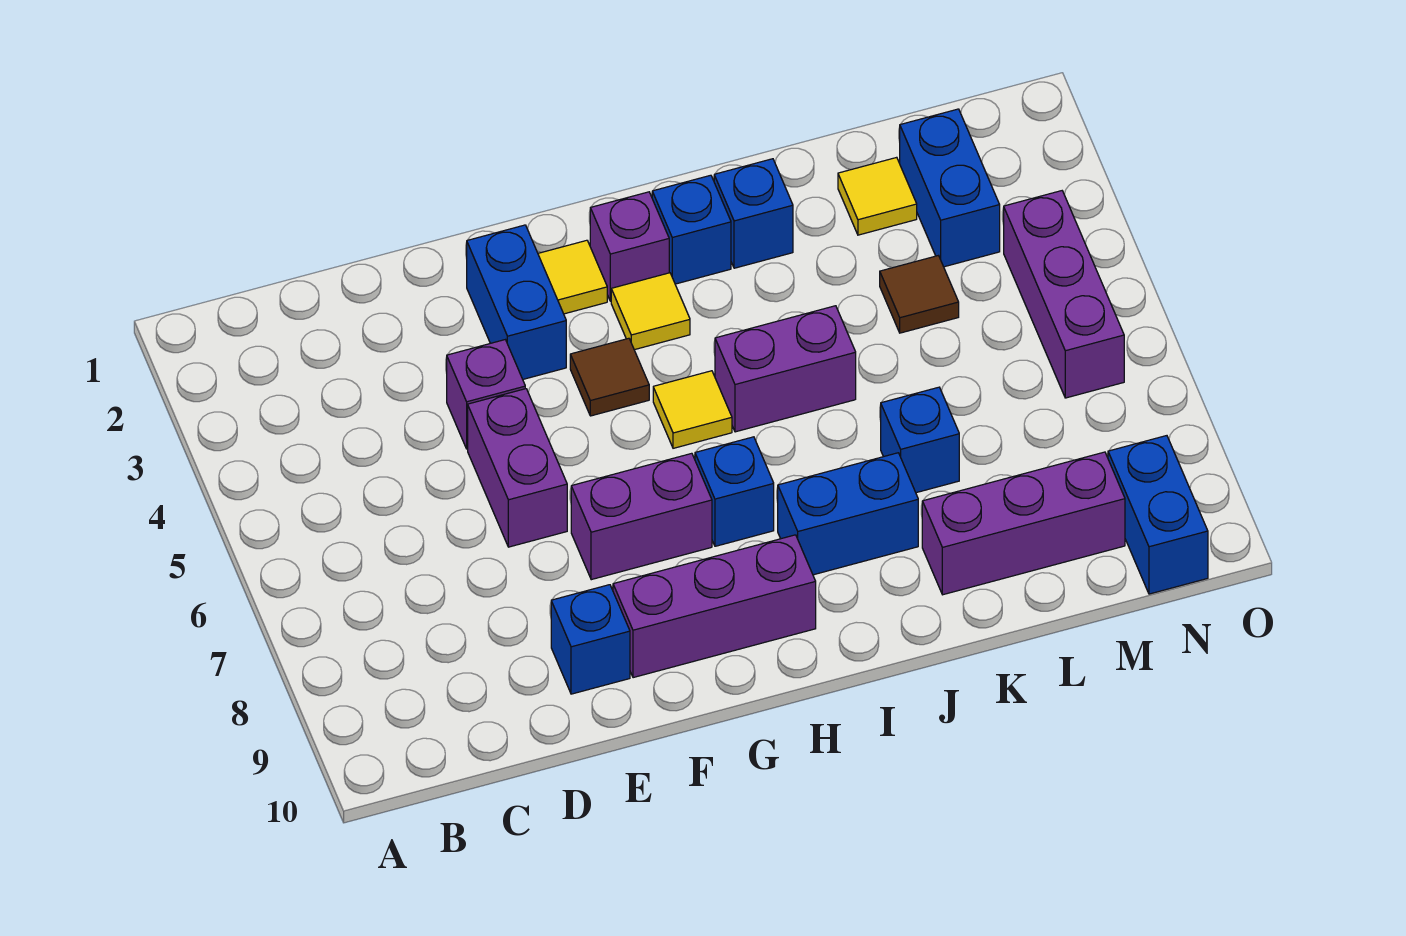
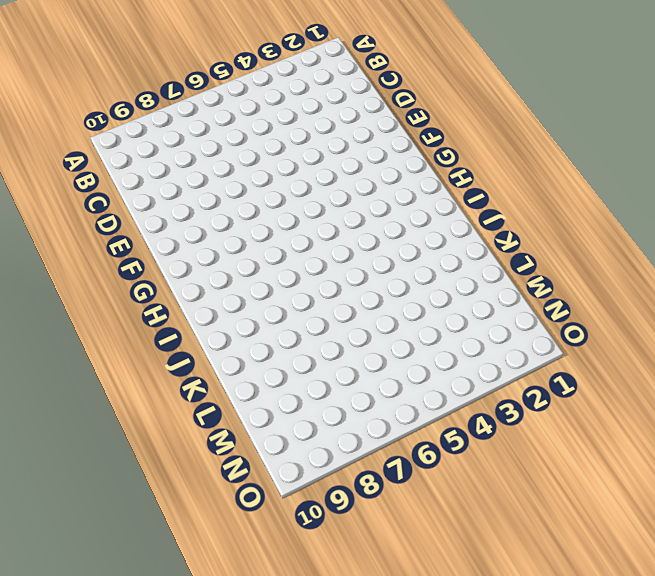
none -> purple brick E4 level 1
none -> purple brick E5:E6 level 1
none -> blue brick E9 level 1

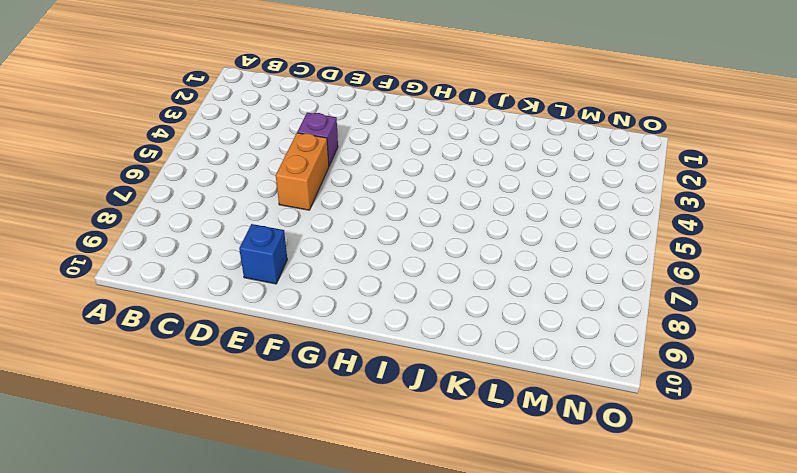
orange brick E5:E6 level 1 -> purple brick E5:E6 level 1
none -> blue brick F2:F3 level 1
none -> purple brick F7:G7 level 1
none -> purple brick F9:H9 level 1

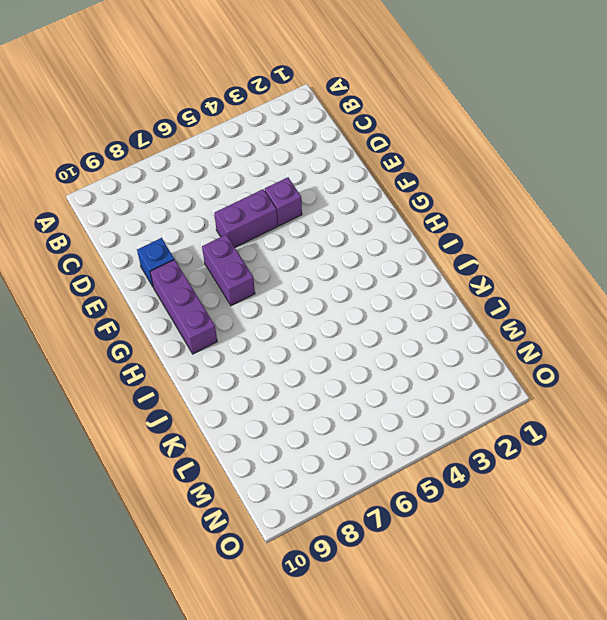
none -> blue brick F2:F3 level 1
none -> yellow tile G2 level 1
none -> brown tile G4 level 1

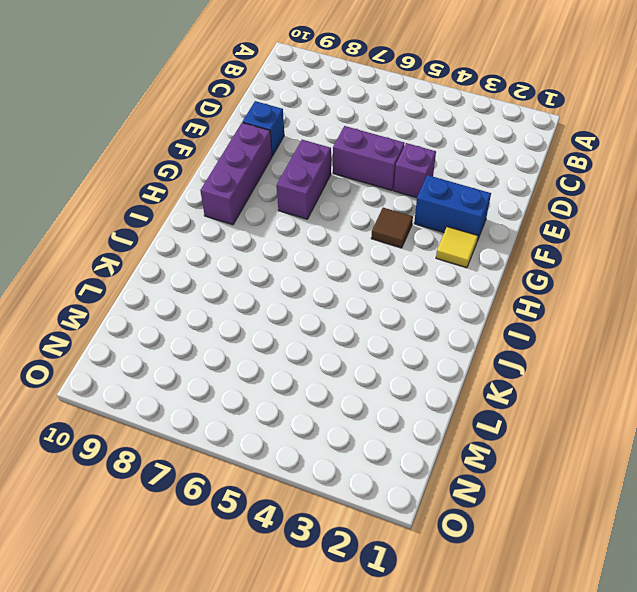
none -> purple brick H2 level 1
none -> yellow tile H3 level 1
none -> yellow tile H5 level 1

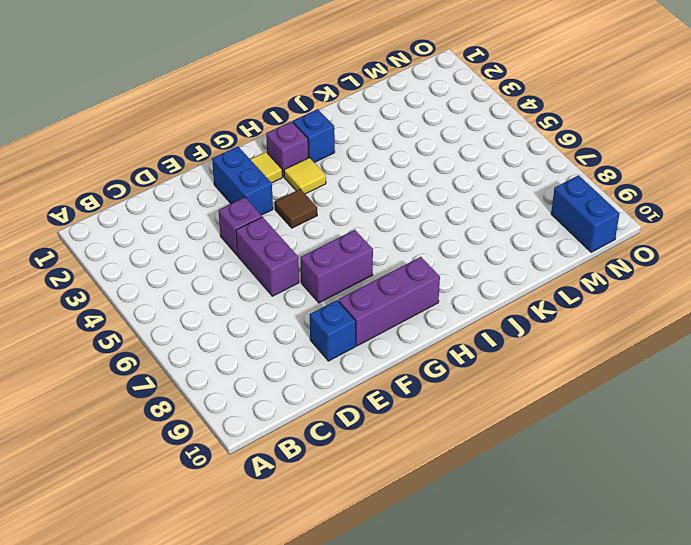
none -> yellow tile H5 level 1
none -> blue brick H7 level 1
none -> purple brick I5:J5 level 1

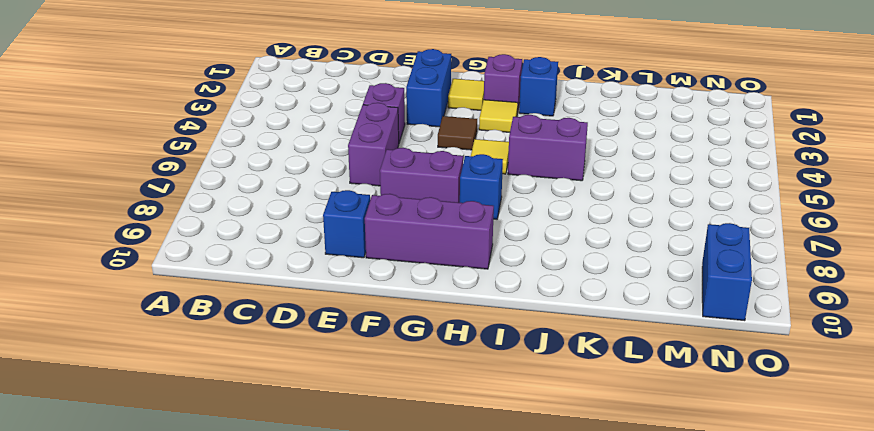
none -> blue brick I8:J8 level 1
none -> blue brick J2 level 1
none -> blue brick K7 level 1

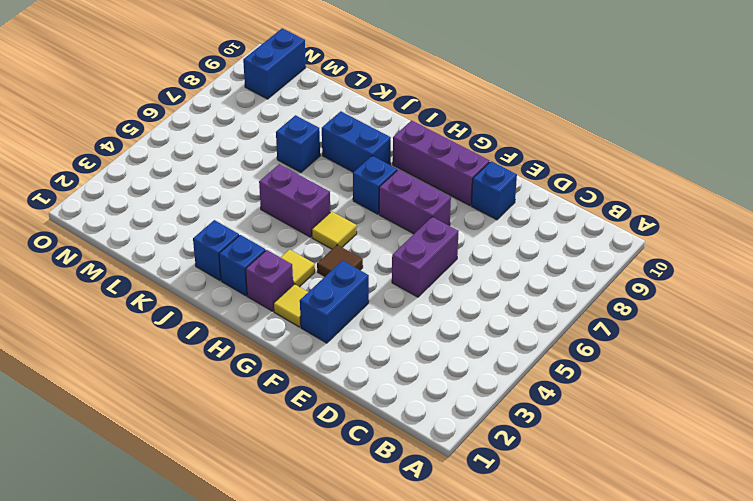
none -> purple brick E4 level 1
none -> purple brick K9:M9 level 1
none -> yellow tile L2 level 1

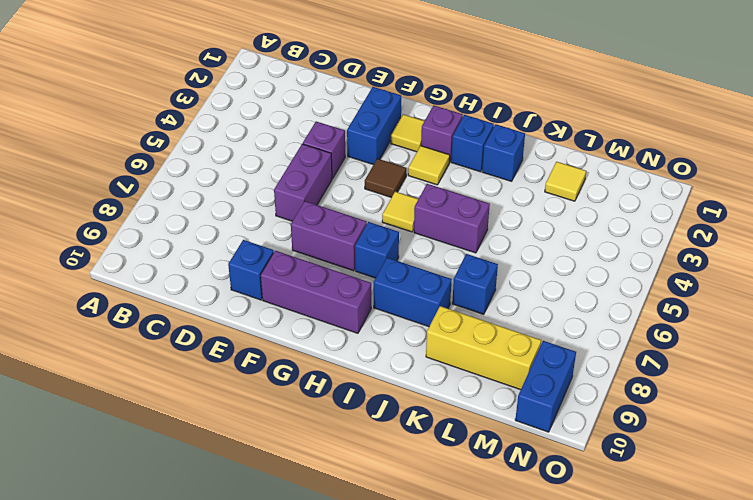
yellow brick K9:M9 level 1 -> purple brick K9:M9 level 1
none -> brown tile L4 level 1
none -> blue brick M2:M3 level 1
none -> purple brick N4:N6 level 1

